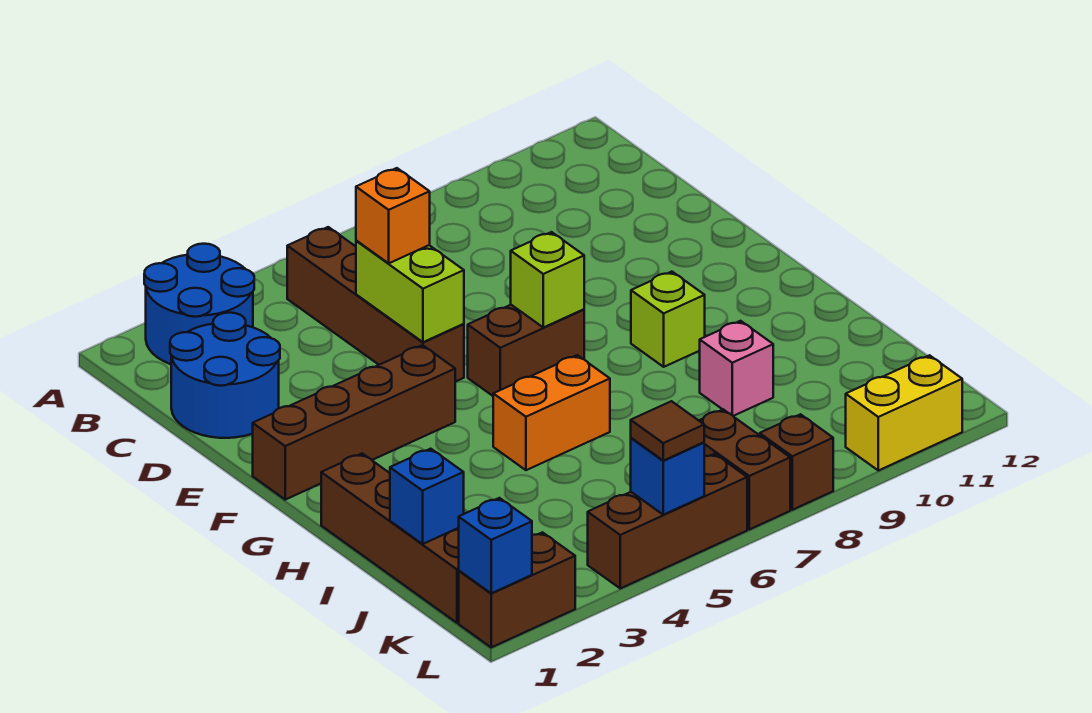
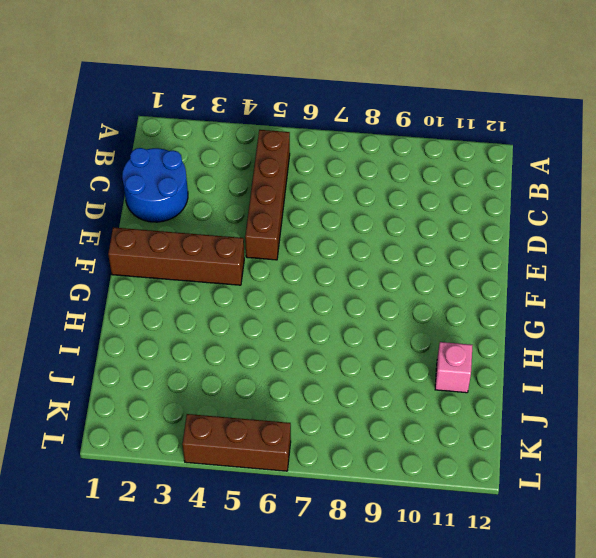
pink brick I11 level 1 -> pink brick I9 level 1
none -> blue round brick A2:B3 level 1
none -> brown brick F6:F7 level 1
none -> lime brick G9 level 1

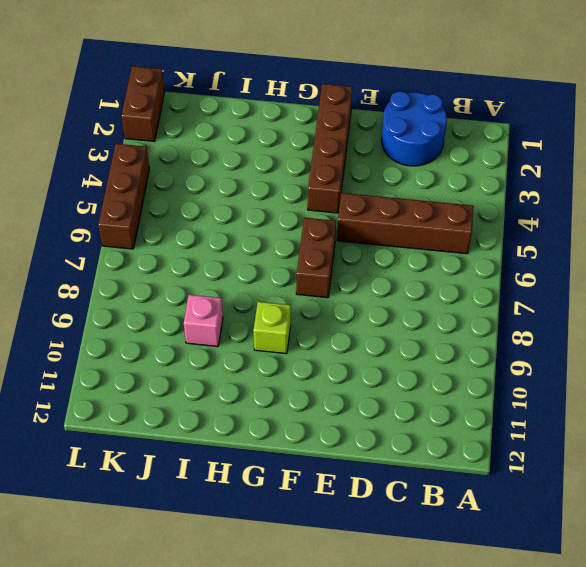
none -> blue round brick A2:B3 level 1
none -> brown brick H1:K1 level 1
none -> orange brick H5:H6 level 1

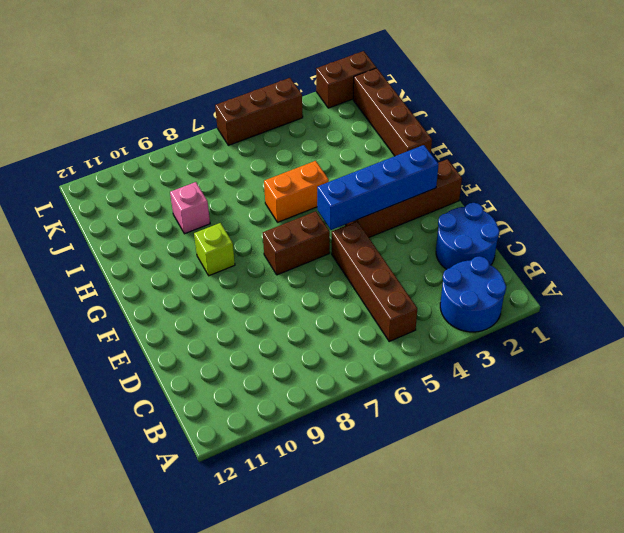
blue brick F2:F5 level 2 -> none
none -> brown brick K7:L7 level 1
none -> brown brick L8 level 1
none -> yellow brick L10:L11 level 1

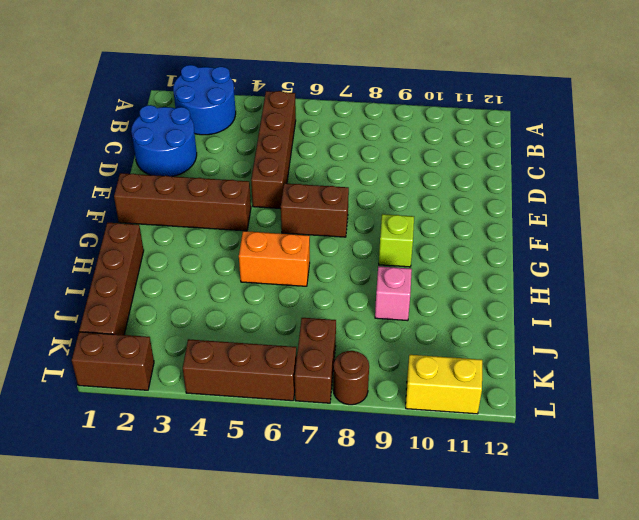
brown round brick L8 level 1 -> brown brick L8 level 1
none -> lime brick D5:E5 level 2
none -> lime brick F7 level 2
none -> blue brick J1 level 2

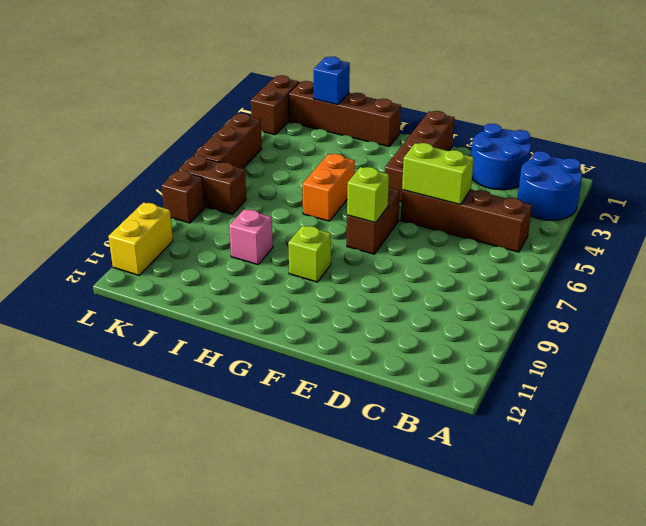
none -> blue brick L1 level 2
none -> blue brick L5 level 2
none -> orange brick D5 level 3

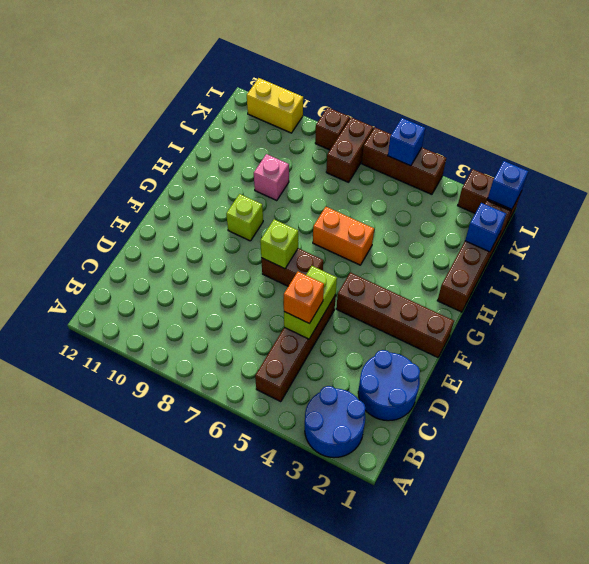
none -> brown tile L5 level 3

